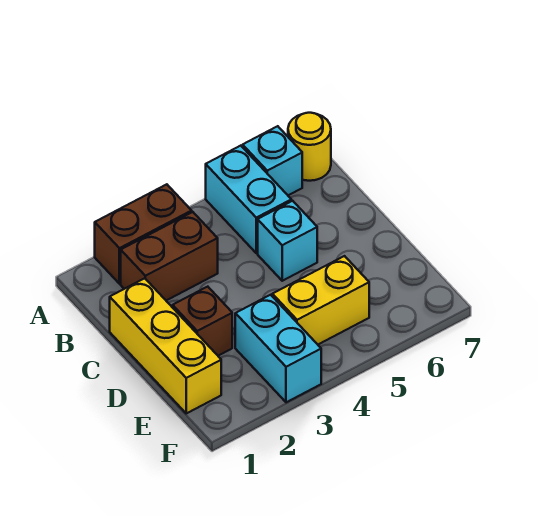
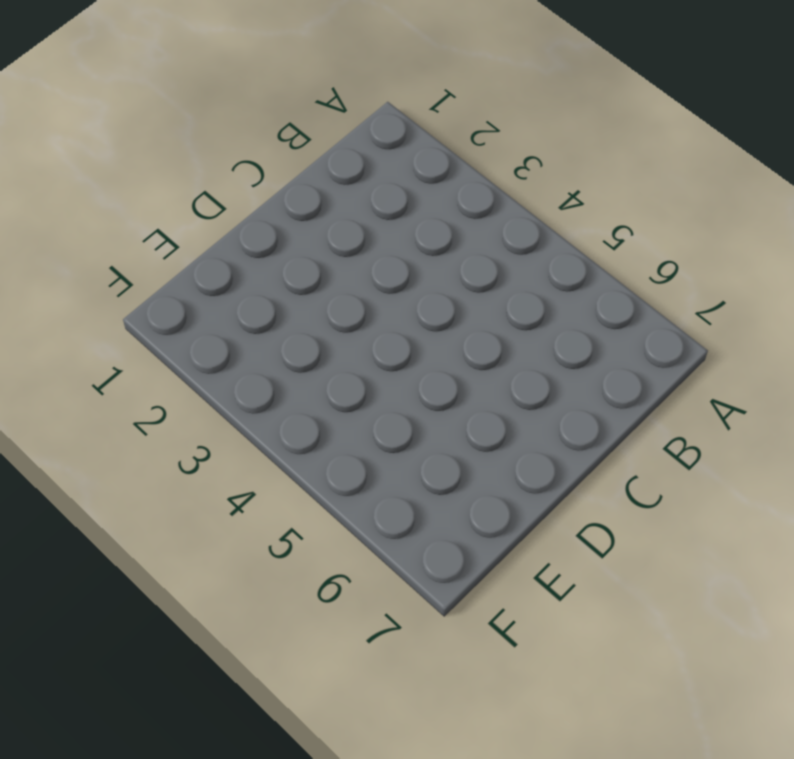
none -> brown brick A2:A3 level 1
none -> cyan brick A5:B5 level 1

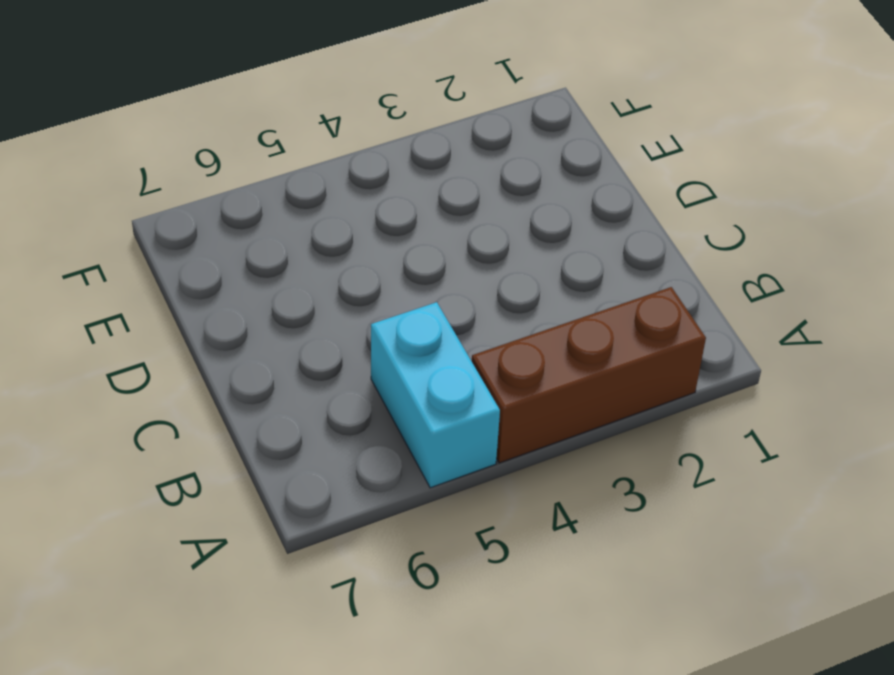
brown brick A2:A4 level 1 -> brown brick A2:A3 level 1
none -> cyan brick A6 level 1
none -> yellow round brick A7 level 1

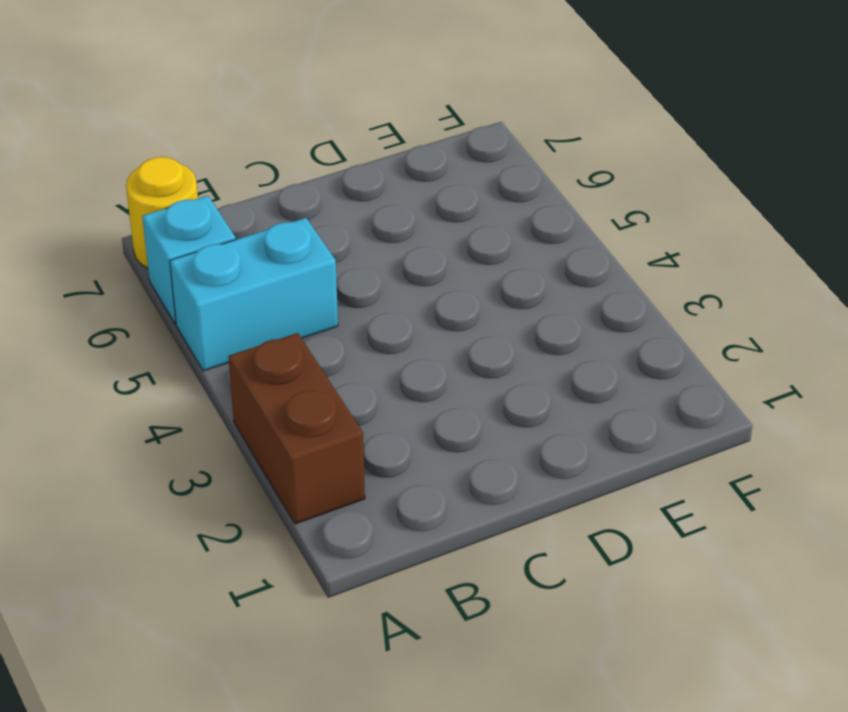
none -> brown brick B2:B3 level 1
none -> yellow brick C1:E1 level 1

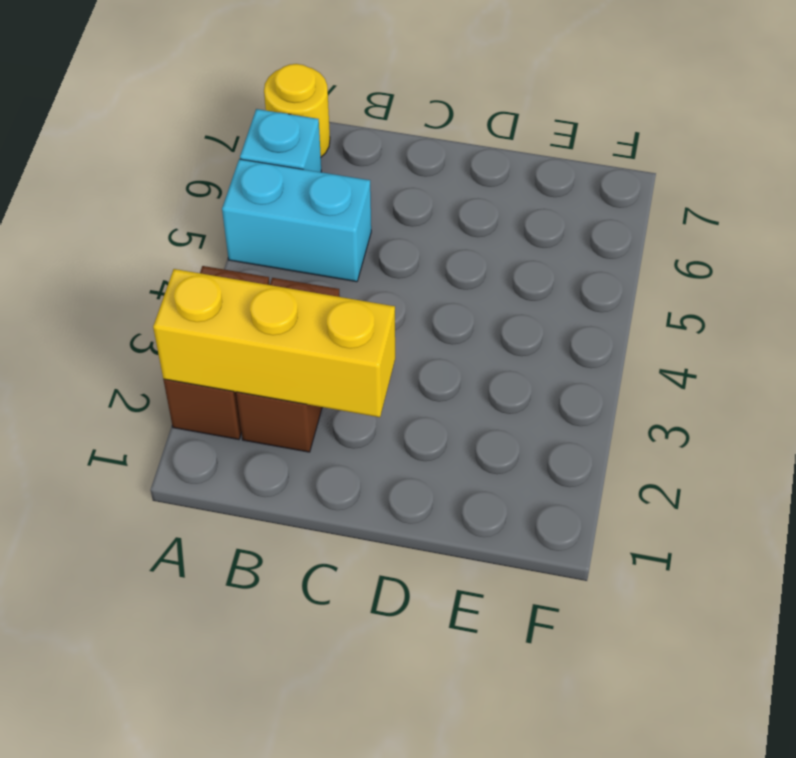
yellow brick A2:C2 level 2 -> yellow brick C1:E1 level 1
none -> cyan brick C5 level 1
none -> brown brick D2 level 1

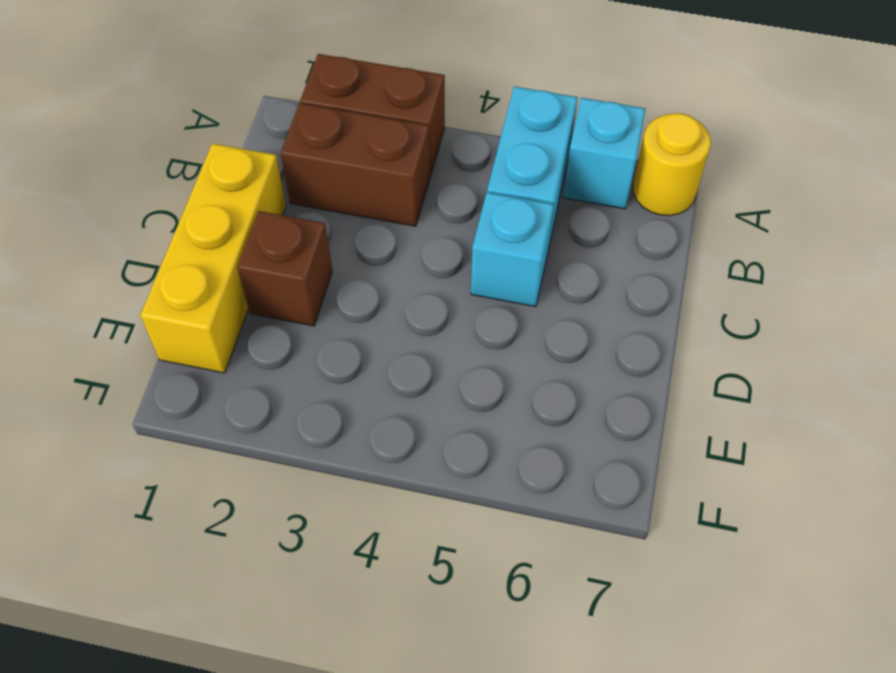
none -> cyan brick E3:F3 level 1
none -> yellow brick E4:E5 level 1

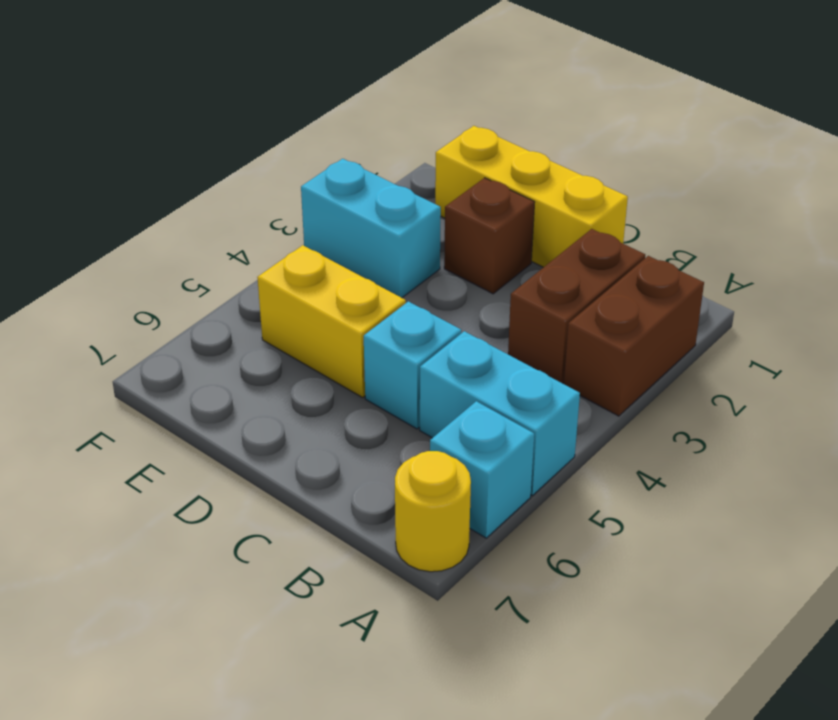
yellow brick D5:E5 level 1 -> yellow brick E4:E5 level 1

